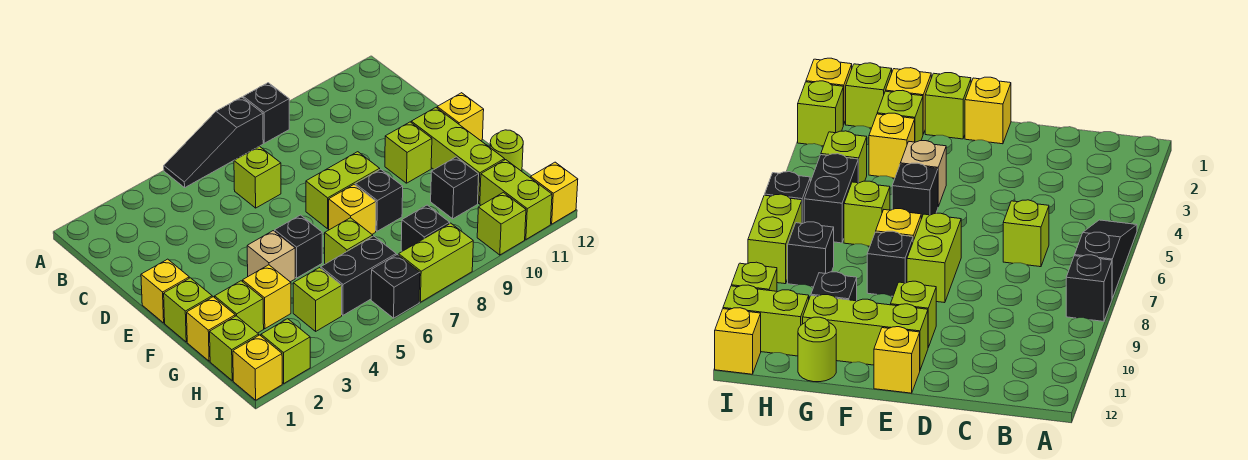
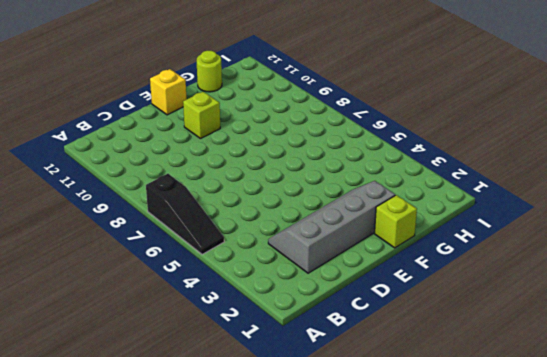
grey slope C2:F3 level 1 top 2 -> none
none -> black brick A8 level 1
none -> lime brick C6 level 1
none -> yellow brick E1 level 1
none -> lime brick E7:E8 level 1

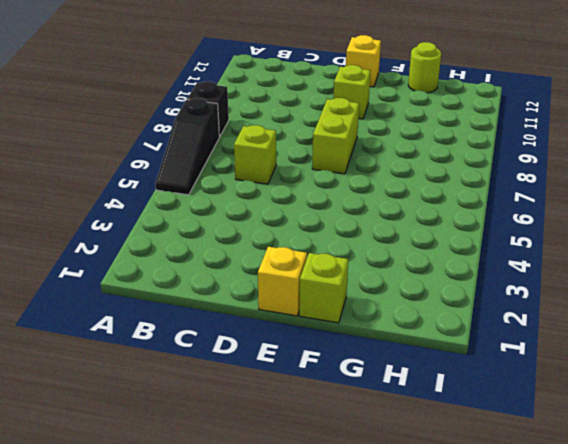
none -> lime brick E11:G11 level 1
none -> tan brick F4 level 1
none -> black brick F5 level 1
none -> yellow brick F7 level 1

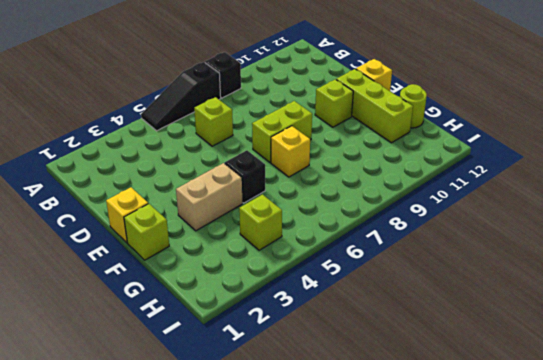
tan brick F3:F4 level 1 -> tan brick F4 level 1
none -> black brick F8 level 1
none -> yellow brick G1 level 1
none -> lime brick G2 level 1
none -> yellow brick G3 level 1

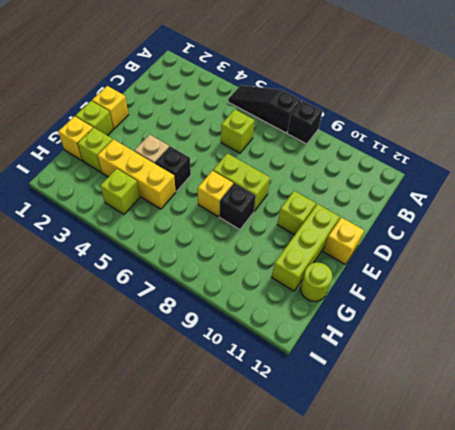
yellow brick G3:G5 level 1 -> yellow brick G3 level 1
none -> lime brick G6 level 1
none -> black brick G10 level 1
none -> lime brick H1 level 1
none -> black brick H5:H6 level 1

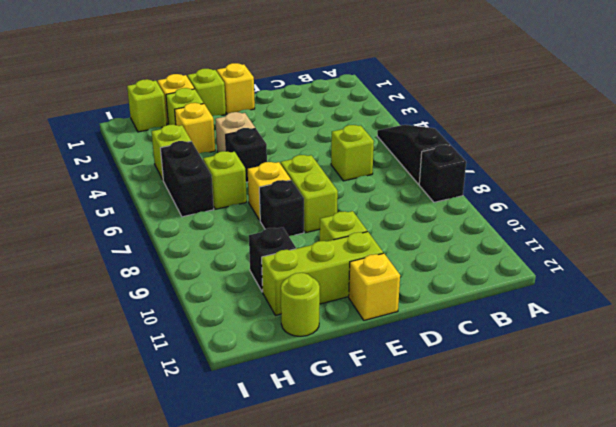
none -> black brick H8 level 1
none -> lime brick H11:I11 level 1
none -> yellow brick I1 level 1
none -> lime brick I2 level 1

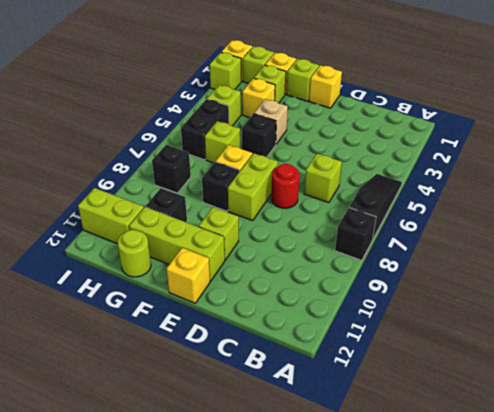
red round brick D7 level 1 -> none
none -> black brick I6 level 1
none -> lime brick I7:I8 level 1
none -> lime brick I10 level 1
none -> yellow brick I12 level 1

